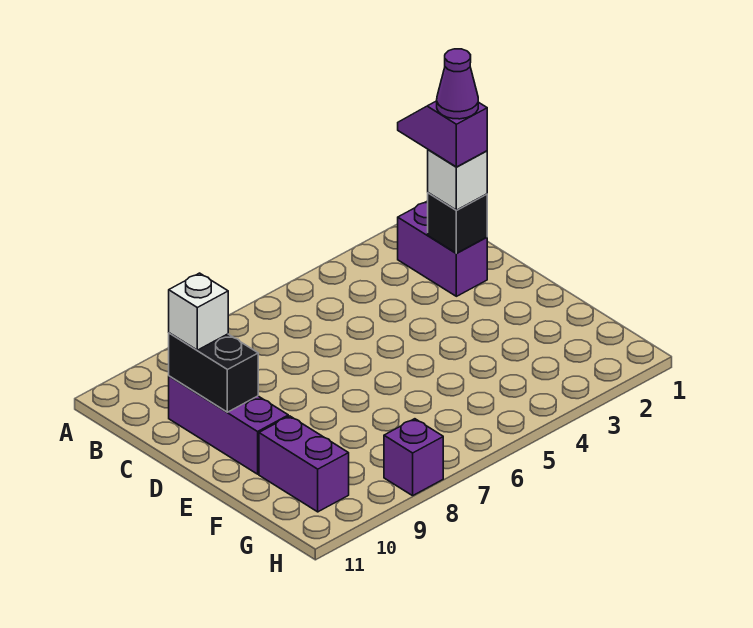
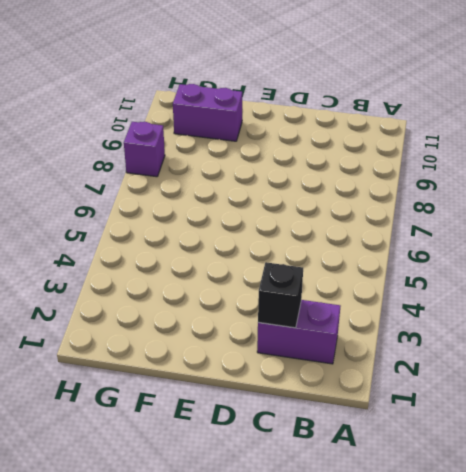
none -> purple brick C10:E10 level 1
none -> black brick C10:D10 level 2

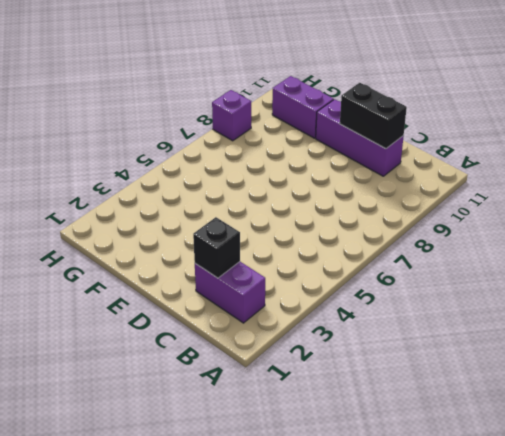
none -> white brick C2 level 3
none -> white brick C10 level 3

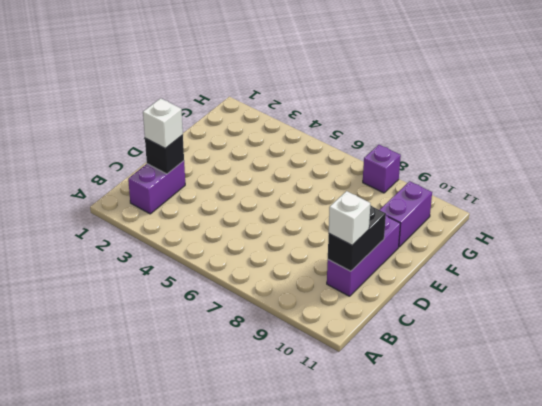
none -> purple slope B2:C2 level 4 top C
none -> purple cone C2 level 5

